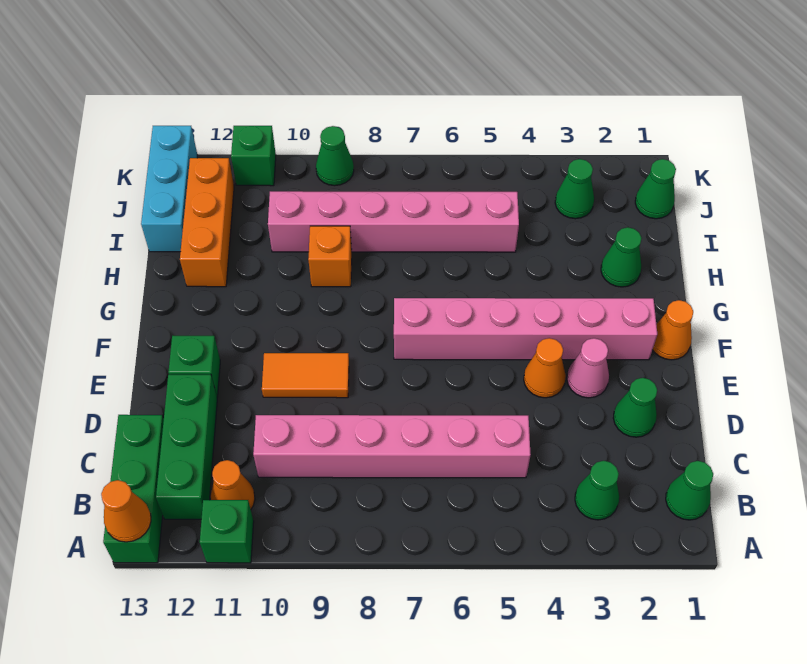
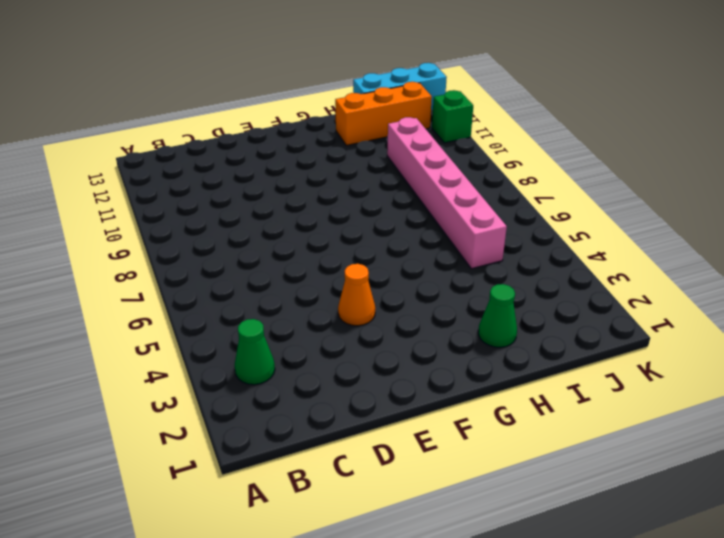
none -> green brick A11 level 1
none -> green brick A13:C13 level 1
none -> green cone B1 level 1

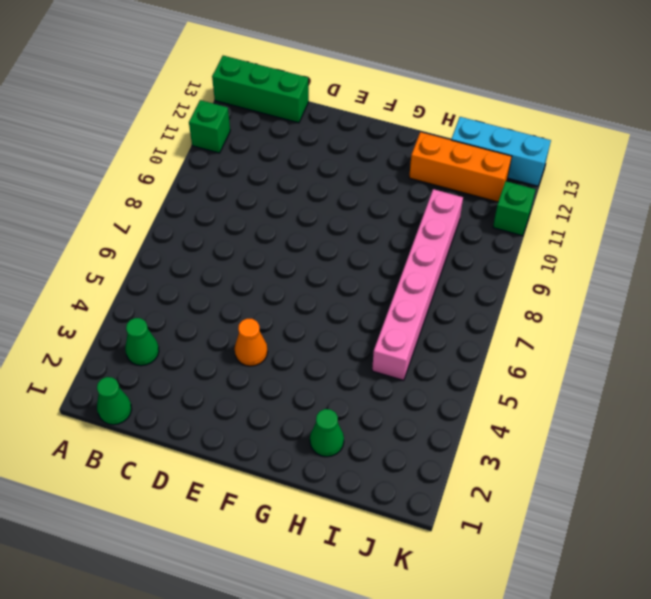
none -> orange cone B11 level 1
none -> green brick B12:D12 level 1
none -> pink brick C5:C10 level 1

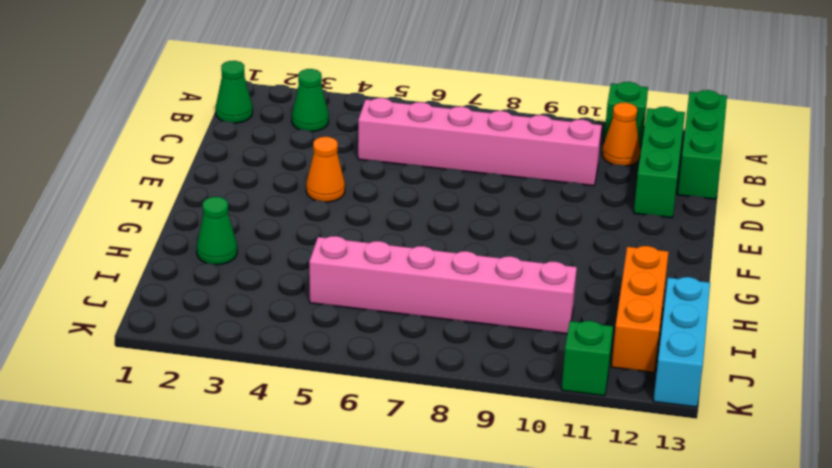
none -> green cone D2 level 1
none -> pink cone E3 level 1
none -> orange tile E9:E10 level 1

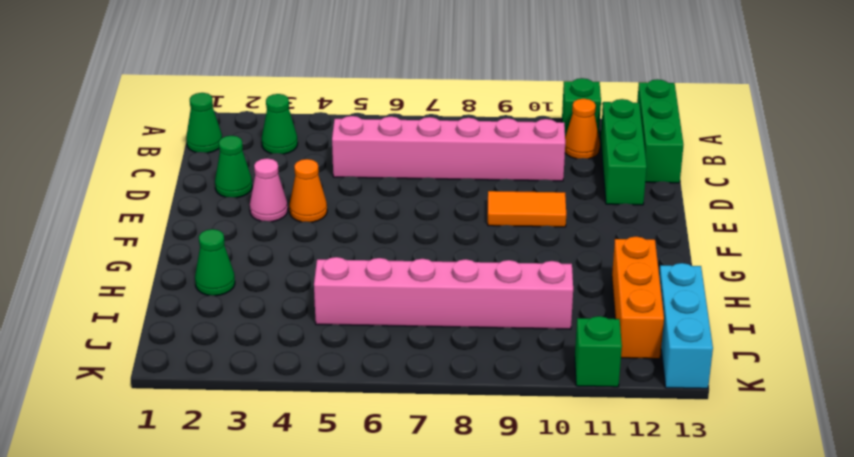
none -> green brick E12 level 1
none -> orange cone F1 level 1
none -> pink brick F2:F7 level 1

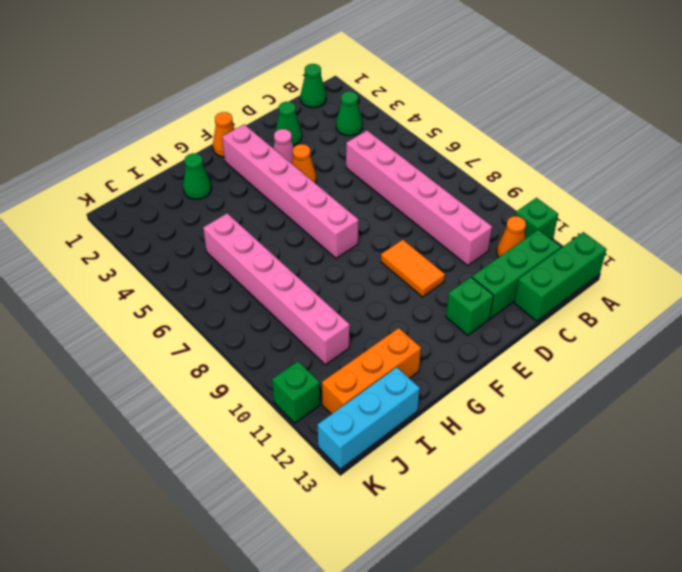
none -> orange brick H9 level 1
none -> green cone J1 level 1
none -> green cone J3 level 1

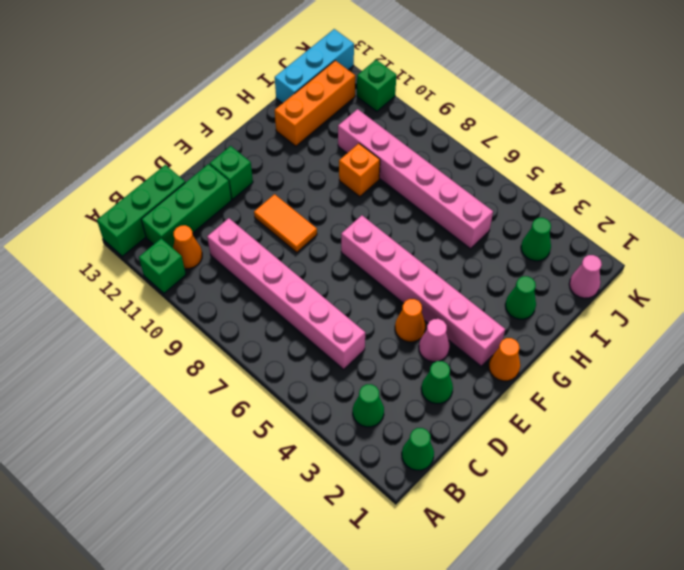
pink cone J1 level 1 -> green cone J1 level 1
none -> green cone K9 level 1
none -> orange cone A13 level 2

